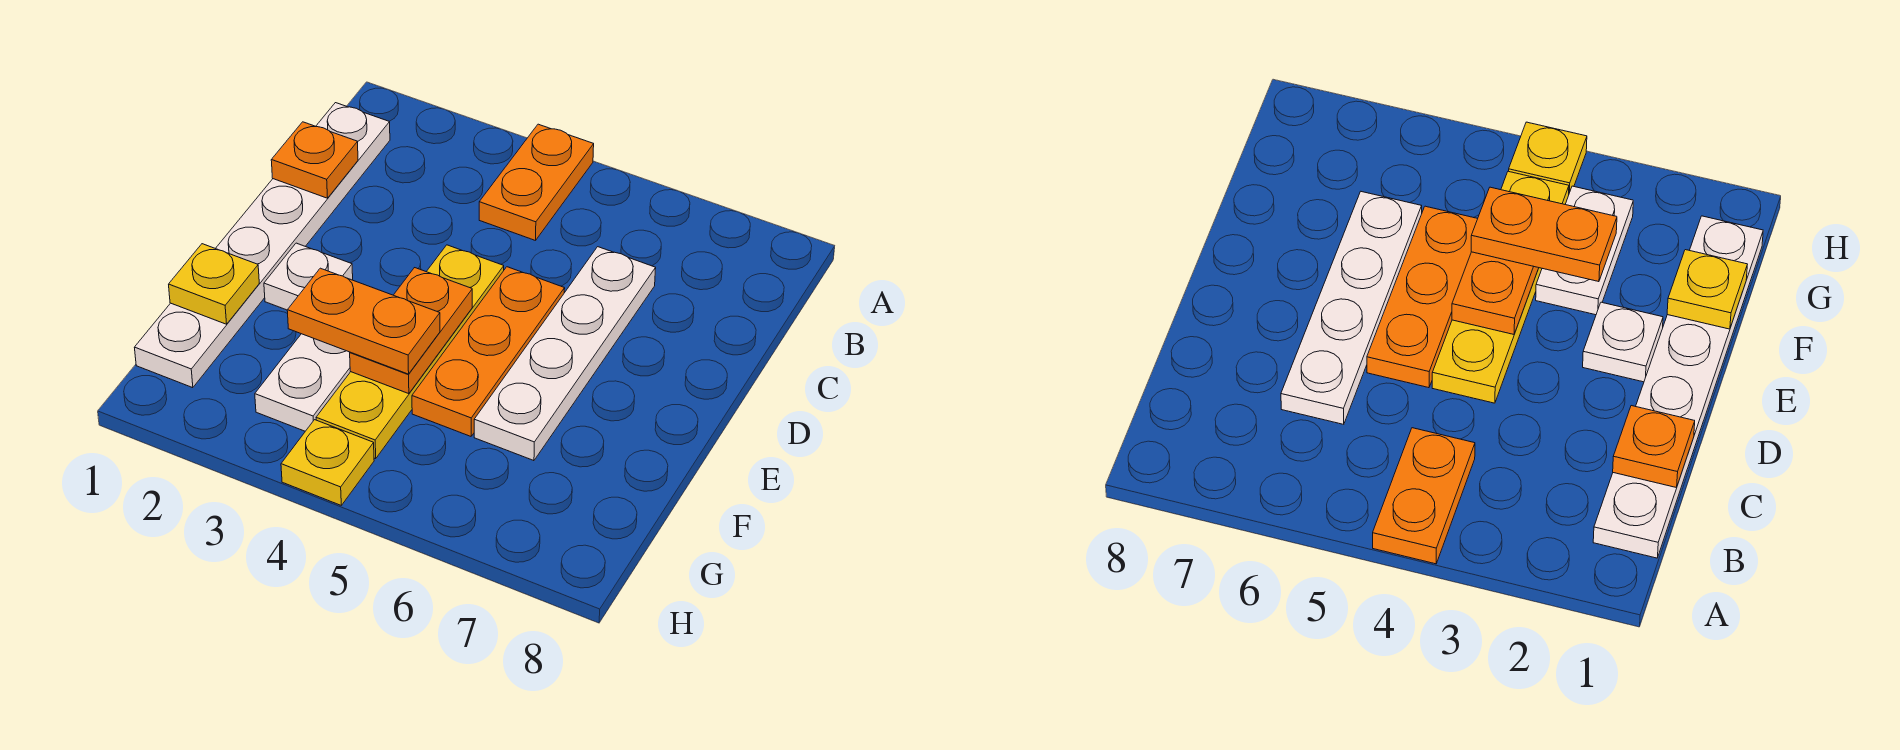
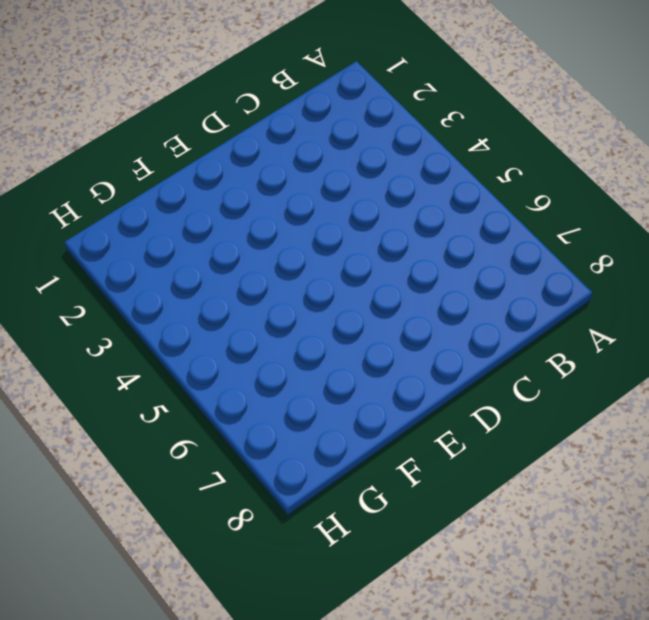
none -> orange plate A4:B4 level 1
none -> white plate B1:G1 level 1
none -> white plate C6:F6 level 1

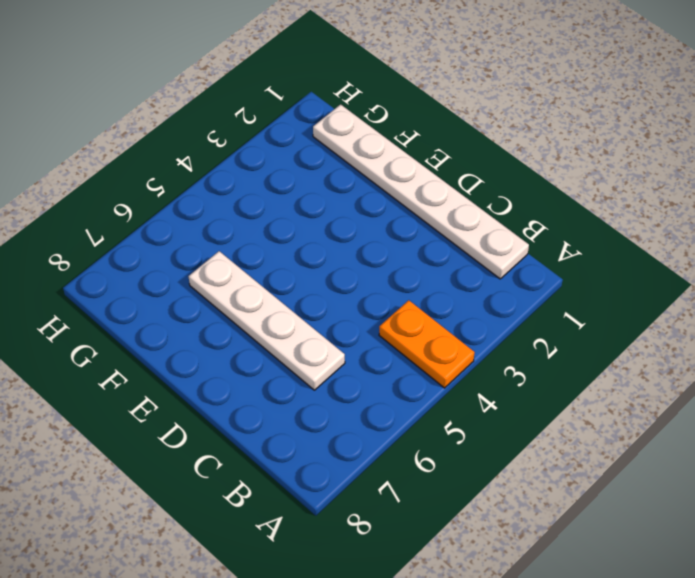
none -> yellow plate D4:G4 level 1
none -> orange plate D5:F5 level 1
none -> white plate E2 level 1

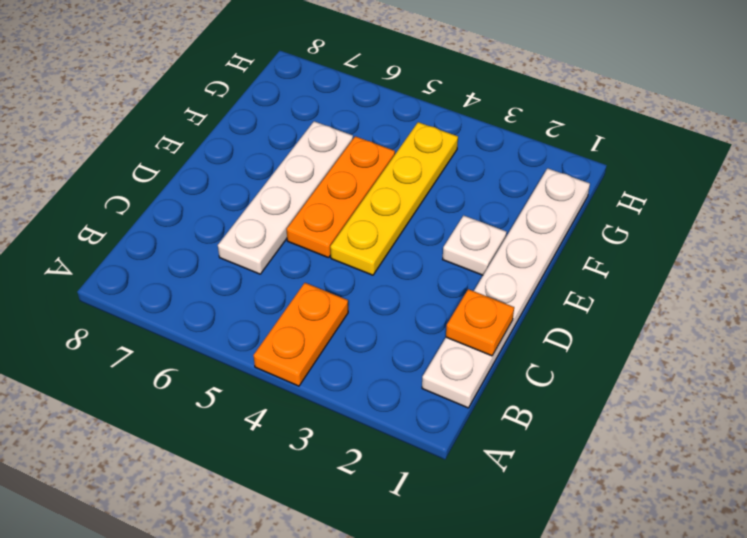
none -> white plate F3:G3 level 1
none -> yellow plate H4 level 1
none -> orange plate E4:F4 level 2

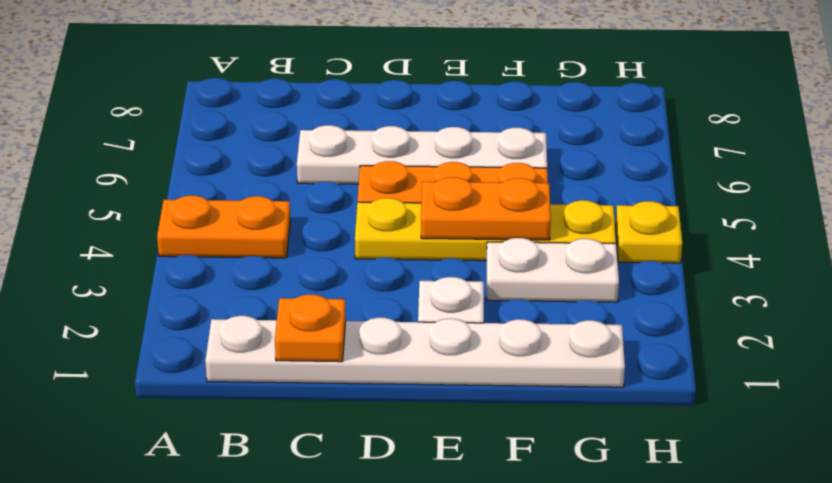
none -> yellow plate F1 level 2
none -> orange plate F3:F4 level 3

